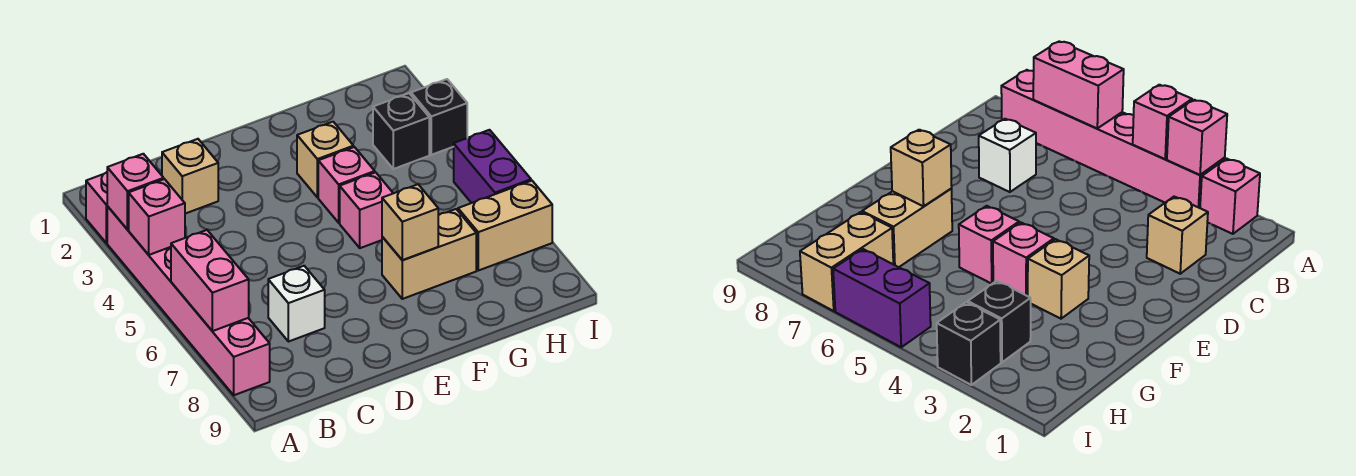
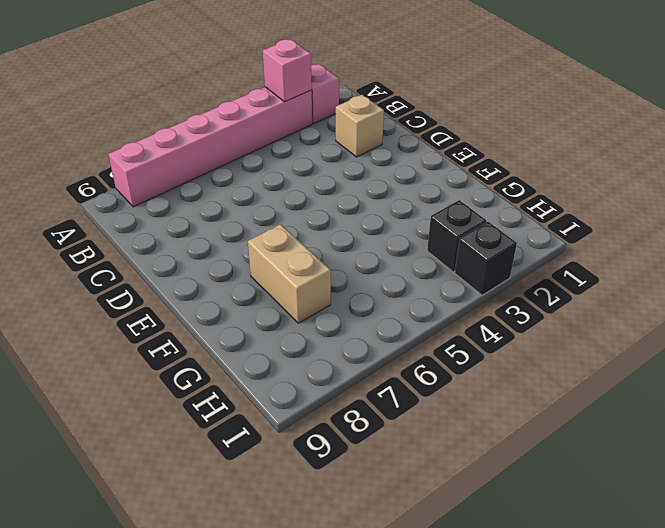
none -> white brick C7 level 1
none -> tan brick F3 level 1
none -> pink brick F4 level 1

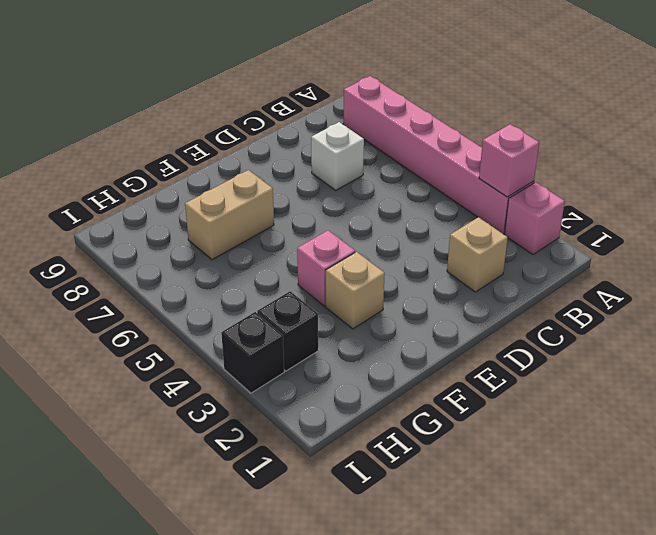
none -> pink brick F5 level 1
none -> tan brick H7:I7 level 1
none -> purple brick I5:I6 level 1

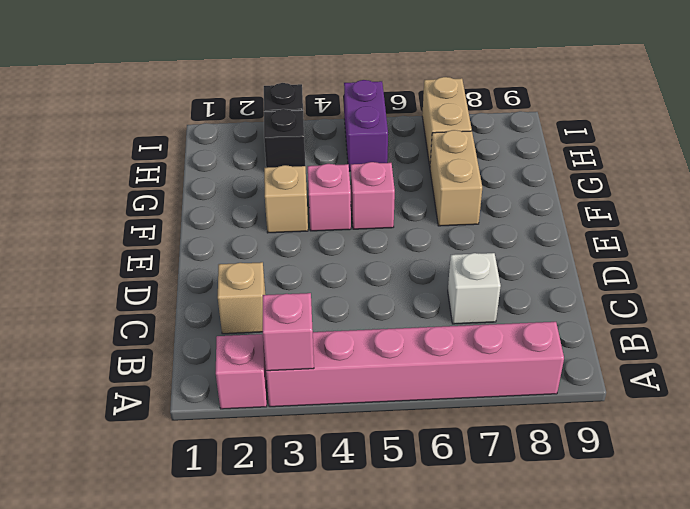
purple brick H5:I5 level 1 -> purple brick I5:I6 level 1
none -> pink brick A4 level 2
none -> pink brick A6:A7 level 2
none -> tan brick F7 level 2

